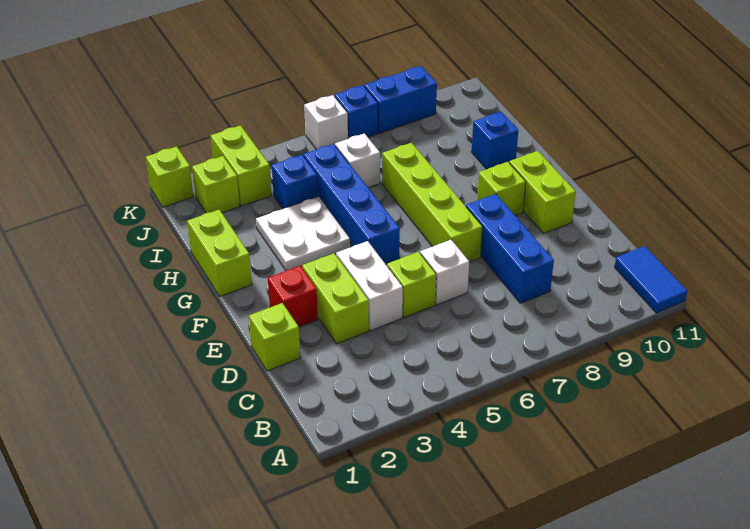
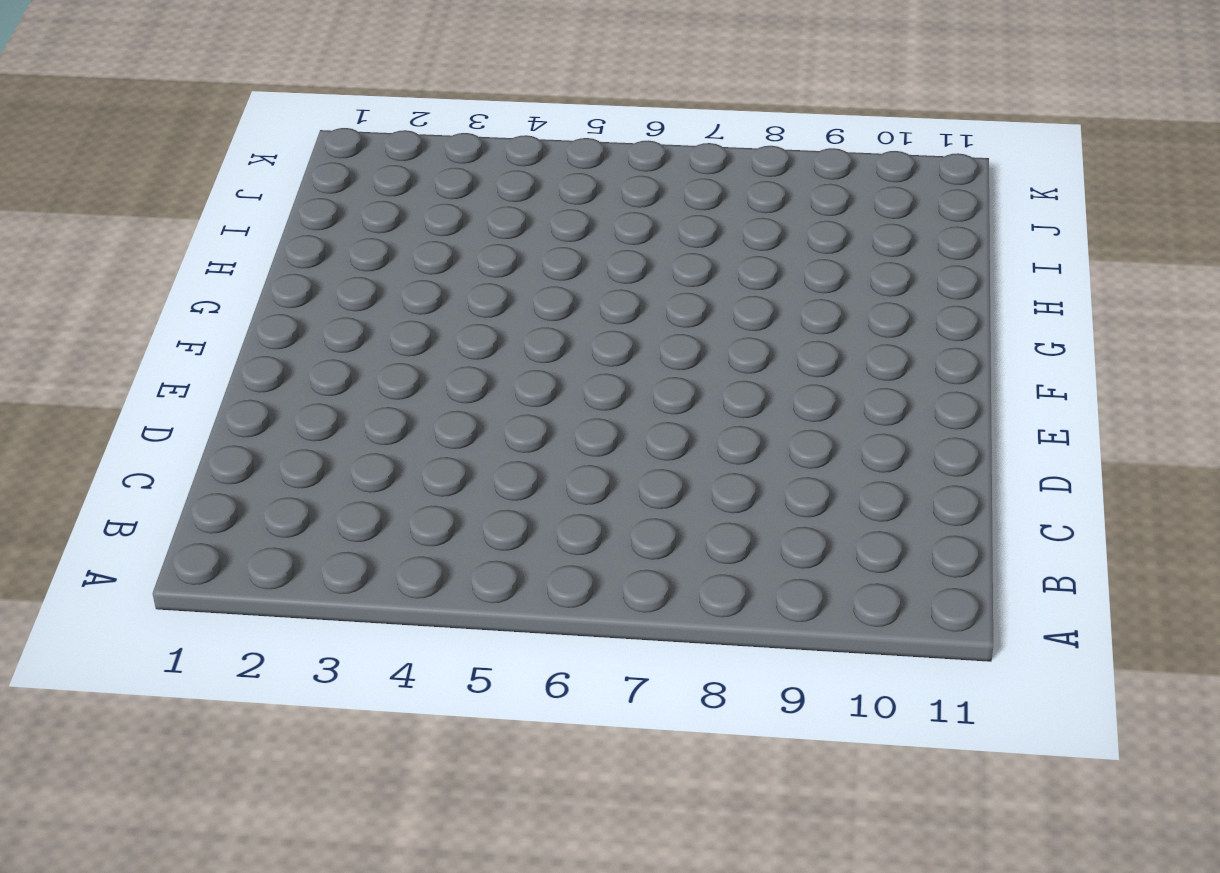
none -> blue tile A11:B11 level 1
none -> blue brick C8:E8 level 1
none -> lime brick D1 level 1

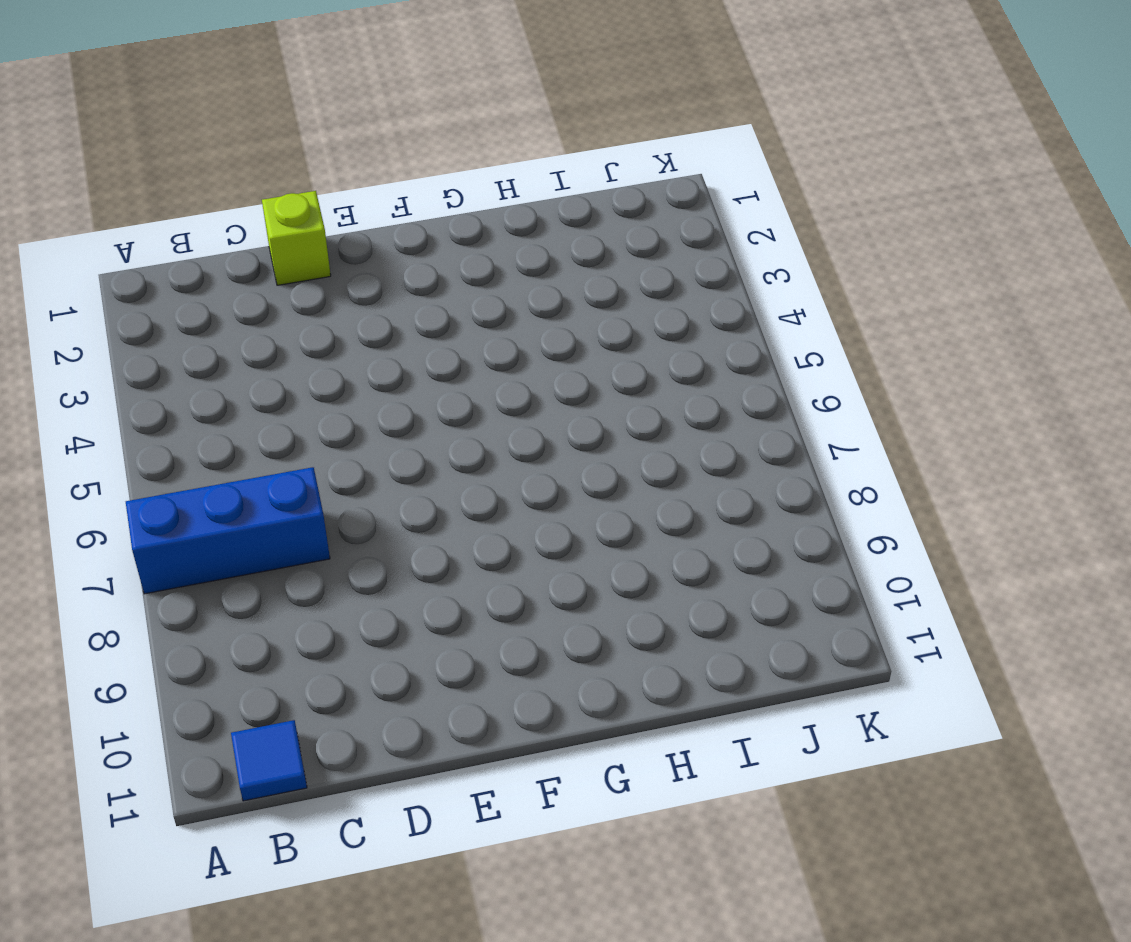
blue brick A7:C7 level 1 -> blue brick C8:E8 level 1
blue tile B11 level 1 -> blue tile A11:B11 level 1
none -> lime brick D3:E3 level 1
none -> white brick D4:E4 level 1
none -> lime brick D5 level 1

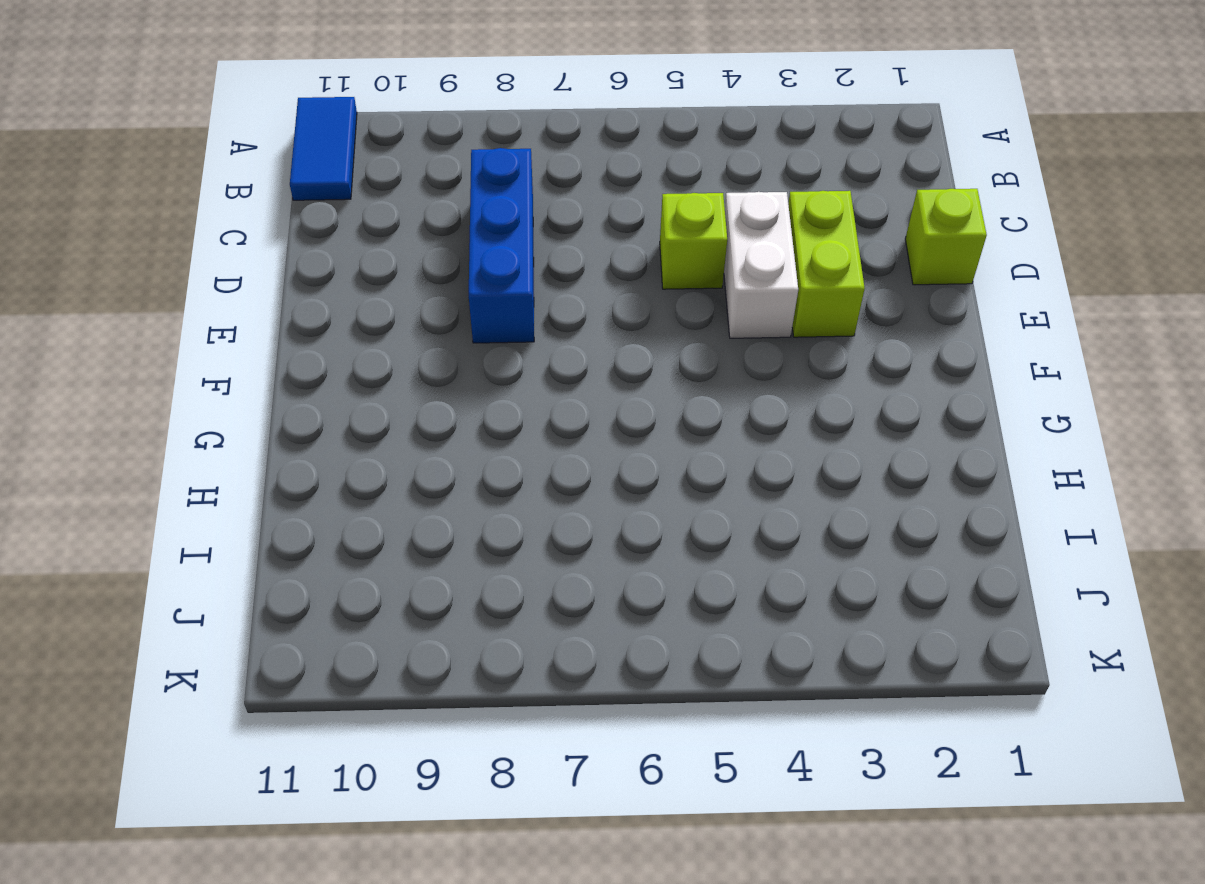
none -> white brick D6 level 1
none -> red brick E2 level 1
none -> lime brick E7:H7 level 1

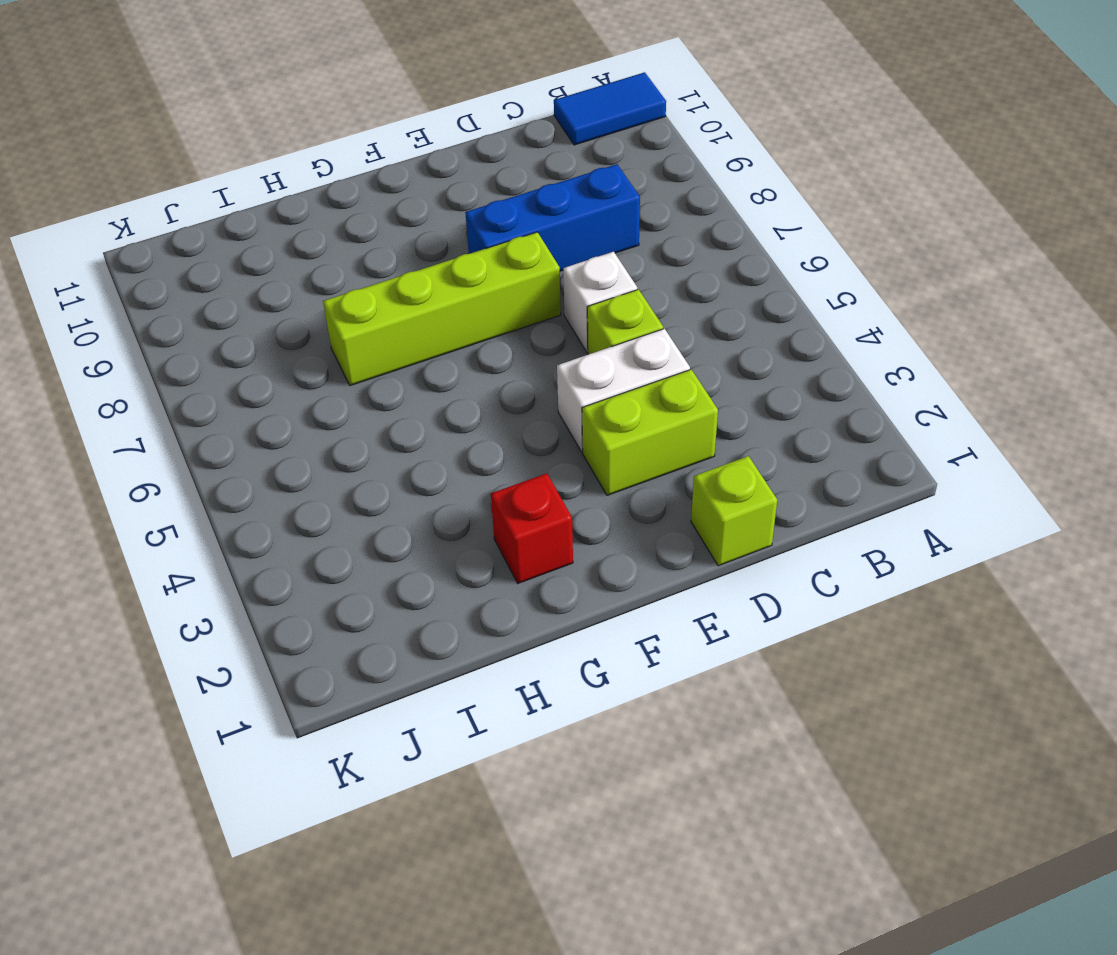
red brick G2 level 1 -> red brick E2 level 1
none -> lime brick E10:F10 level 1
none -> blue brick F5:I5 level 1
none -> lime brick F9 level 1

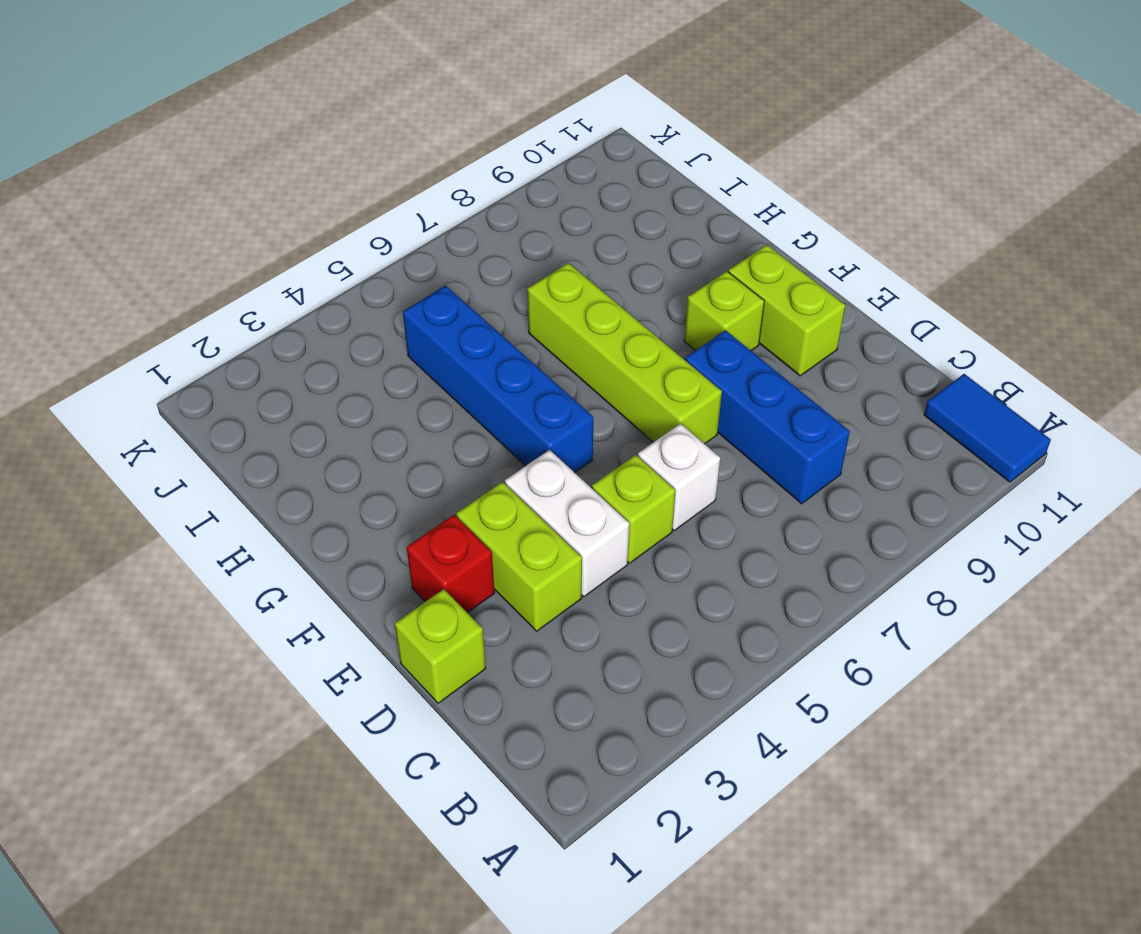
none -> lime brick G1:H1 level 1
none -> white plate G3:H4 level 1
none -> blue brick H10 level 1

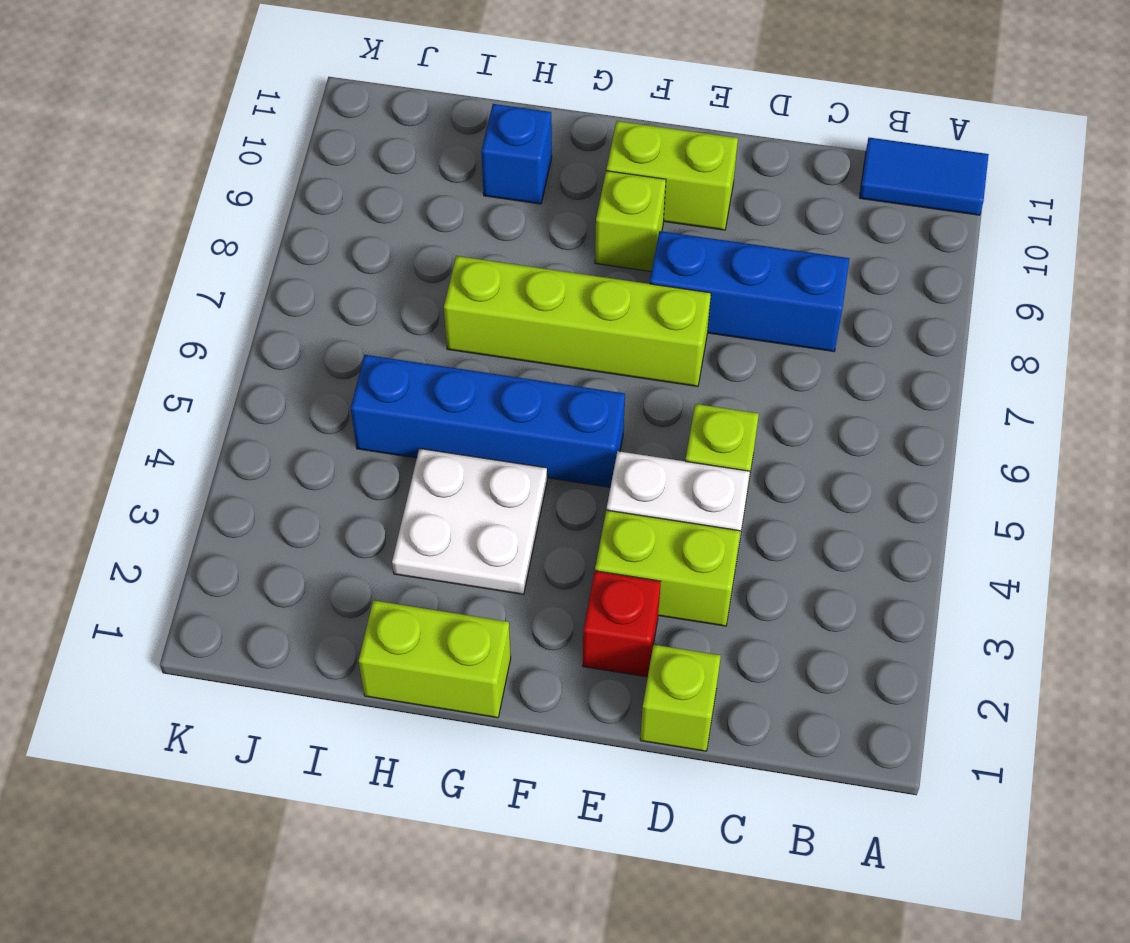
none -> white brick D6 level 1
none -> blue brick I4 level 1
none -> white brick I6 level 1

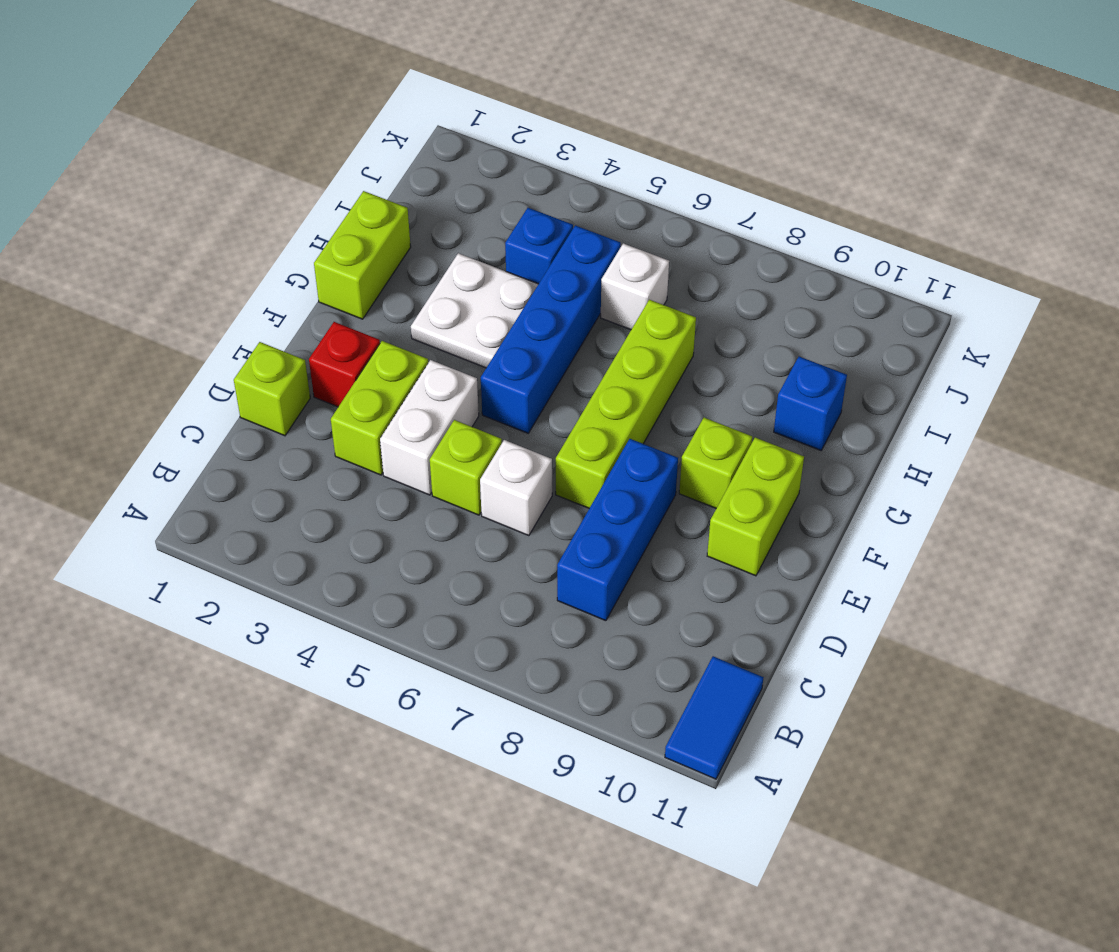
none -> lime brick J2 level 1
none -> lime brick J3:K3 level 1
none -> lime brick K1 level 1

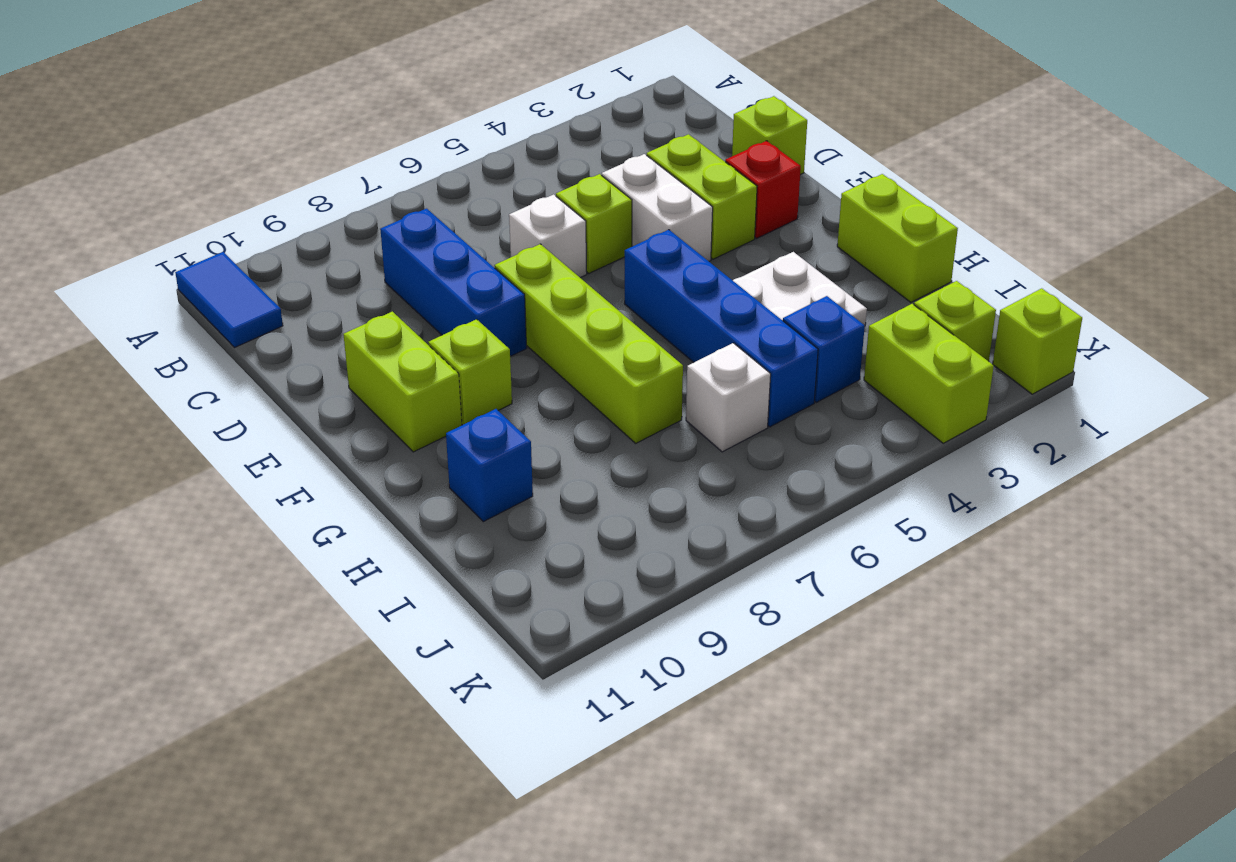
none -> white brick K6 level 1
none -> blue brick K7 level 1
none -> blue brick K8:K9 level 1

